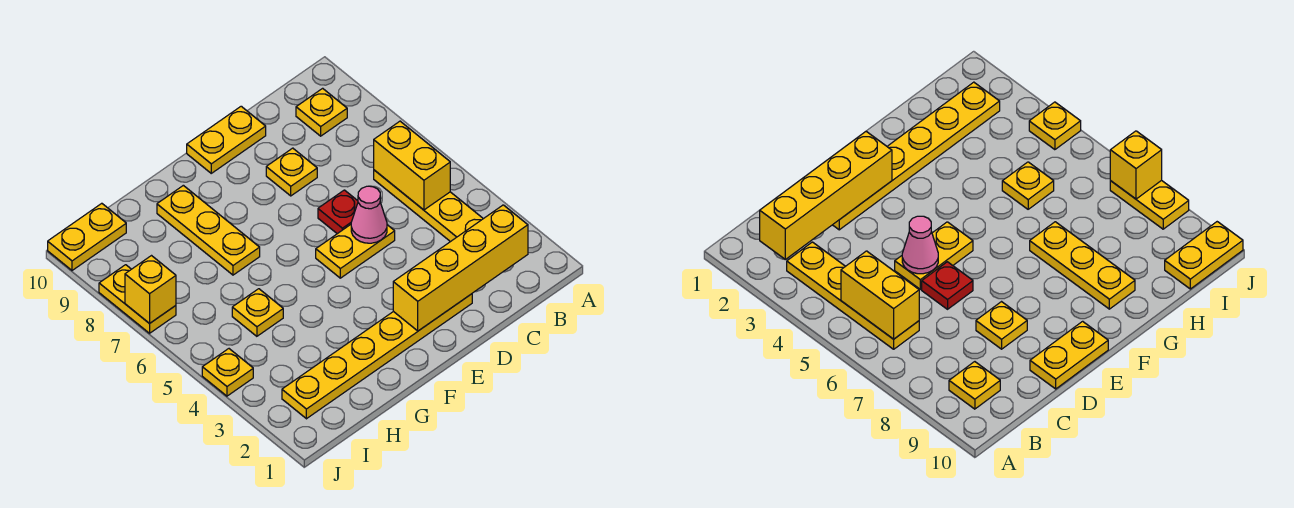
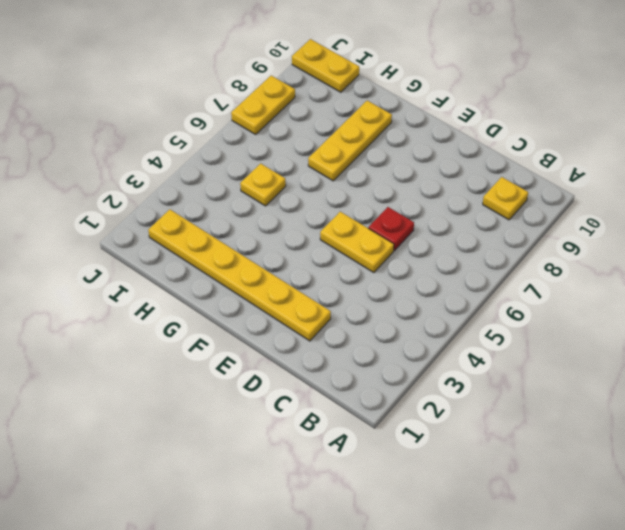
none -> yellow plate B3:B6 level 1
none -> yellow plate D8 level 1
none -> yellow plate D10:E10 level 1

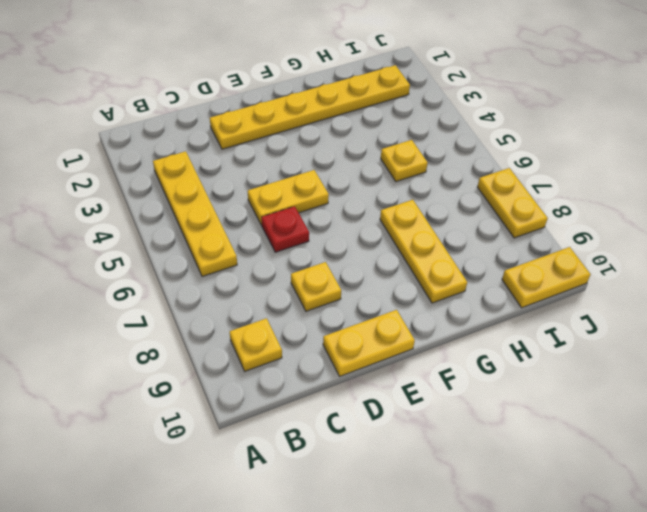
none -> yellow plate J4 level 1
none -> yellow brick B2:E2 level 2
none -> yellow brick B5:B6 level 2

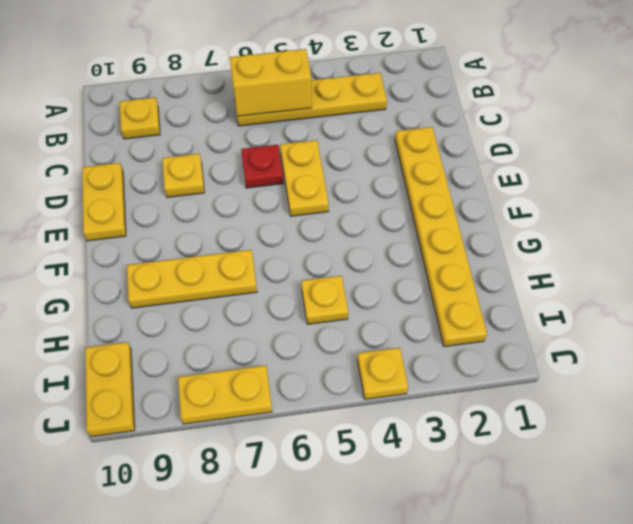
none -> yellow brick B2:E2 level 2
none -> pink cone D5 level 2
none -> yellow brick J7 level 2

